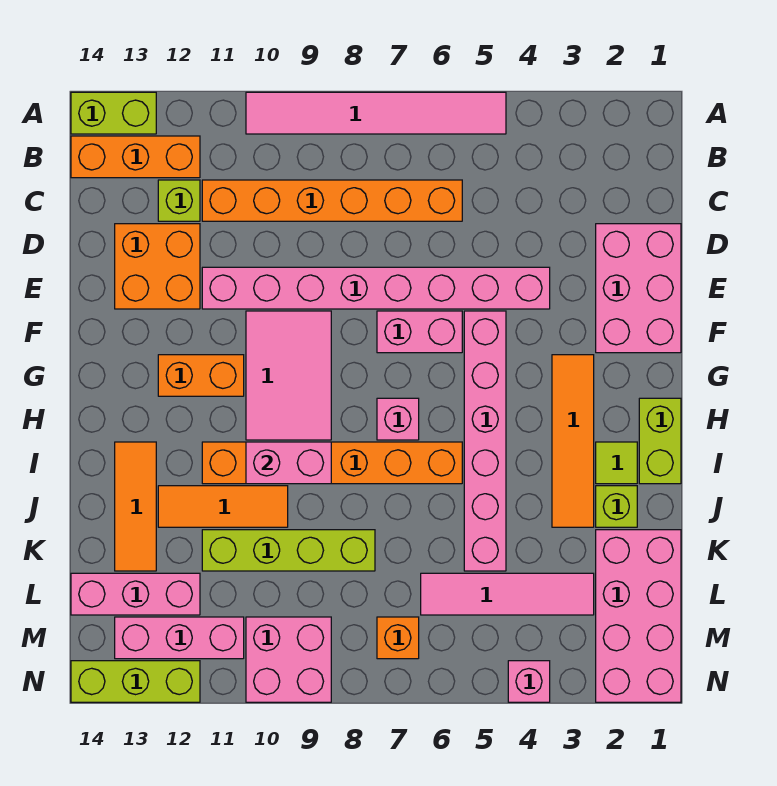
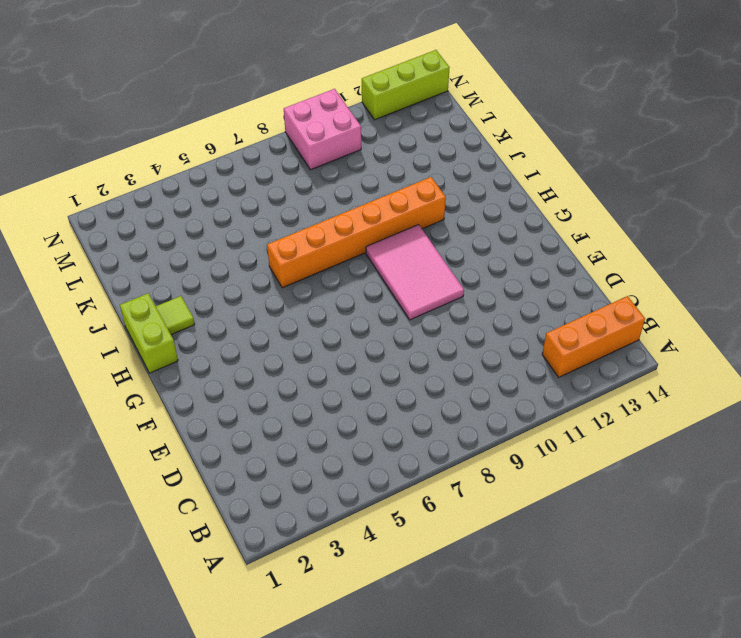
none -> pink tile A5:A10 level 1
none -> lime brick A13:A14 level 1
none -> orange brick C6:C11 level 1
none -> lime brick C12 level 1

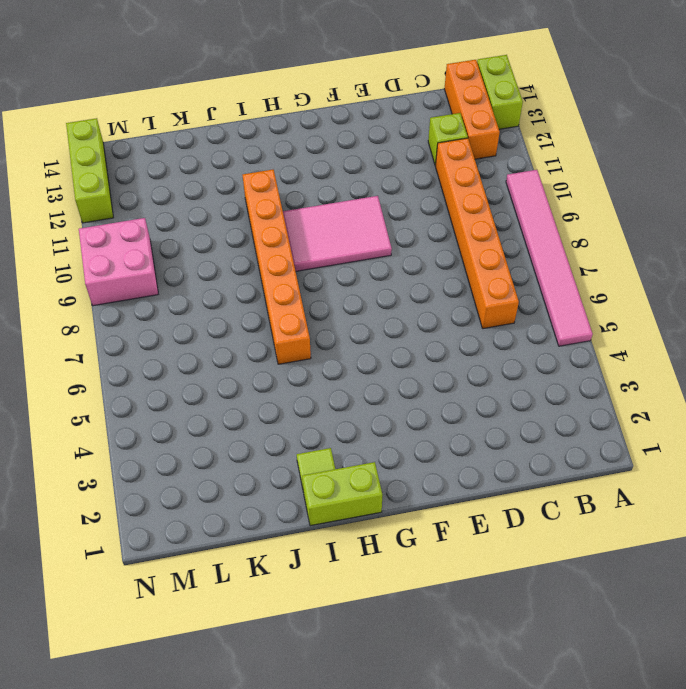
none -> pink brick D1:F2 level 1
none -> orange brick D12:E13 level 1
none -> pink brick E4:E11 level 1
none -> pink brick F5:K5 level 1

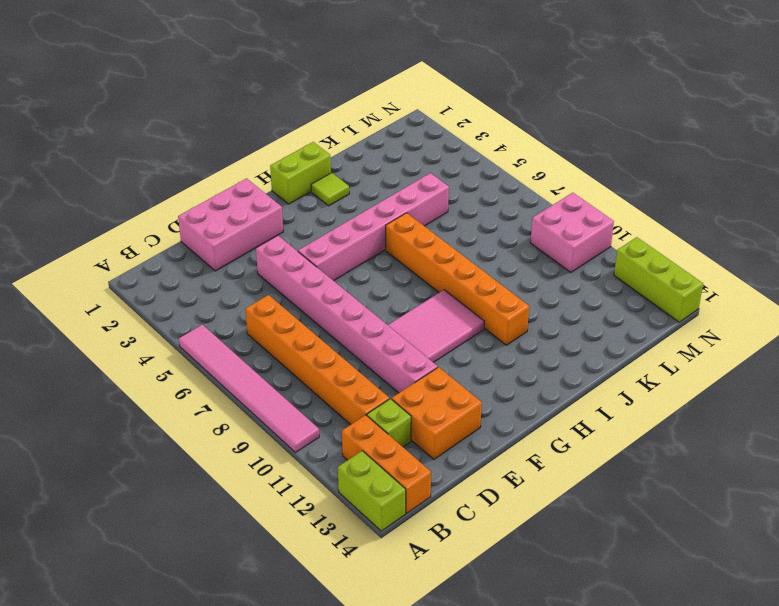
none -> pink brick F6:F7 level 1
none -> orange tile G3:J3 level 1
none -> orange brick G11:G12 level 1
none -> pink brick H7 level 1

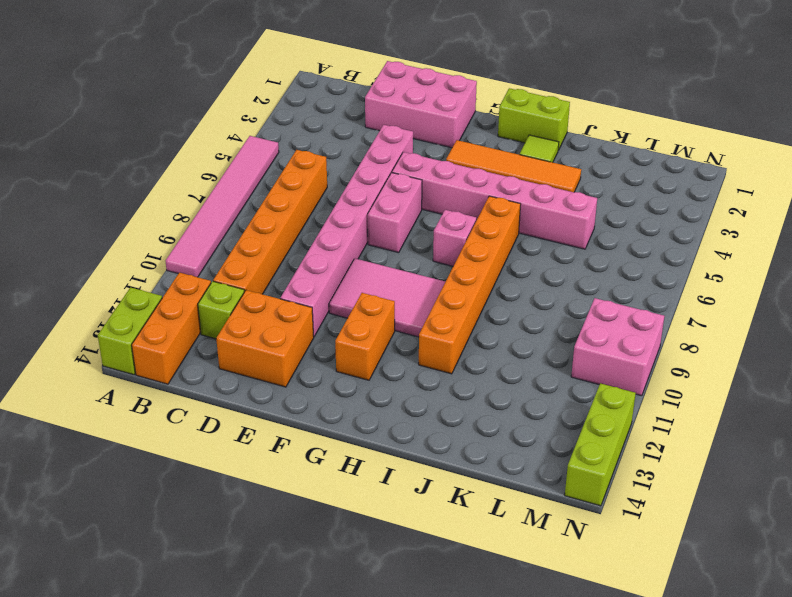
none -> orange tile I13:K13 level 1
none -> lime brick J2 level 1
none -> orange tile J10:J12 level 1
none -> pink brick K1:N2 level 1

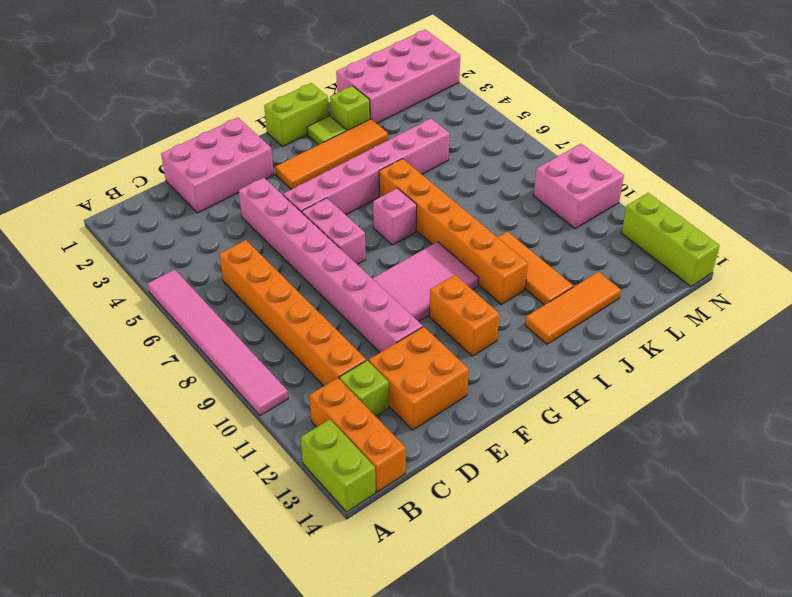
none -> lime brick K8:K11 level 1
none -> pink tile L3:L6 level 1
none -> pink brick L12:L14 level 1
none -> orange brick M7 level 1

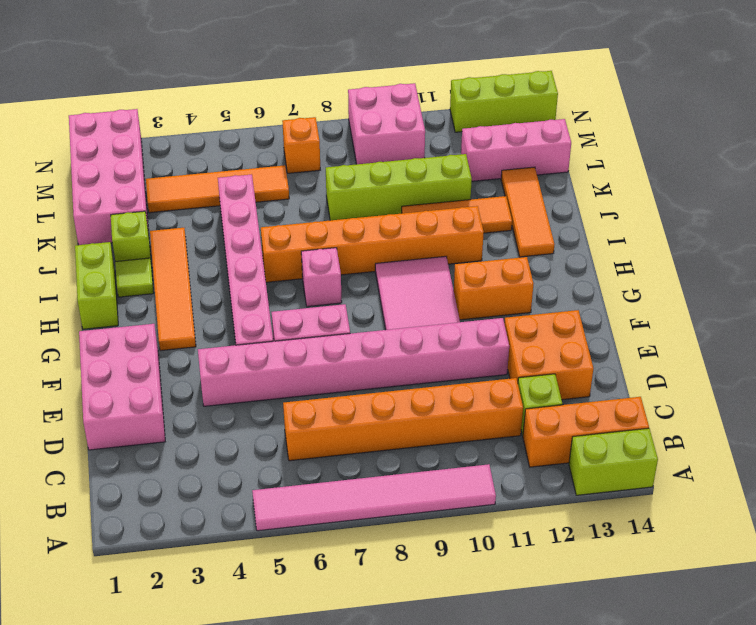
orange tile L3:L6 level 1 -> pink tile L3:L6 level 1
none -> pink brick M11:M13 level 1
none -> pink brick N4 level 1
none -> pink brick I9:I10 level 2

